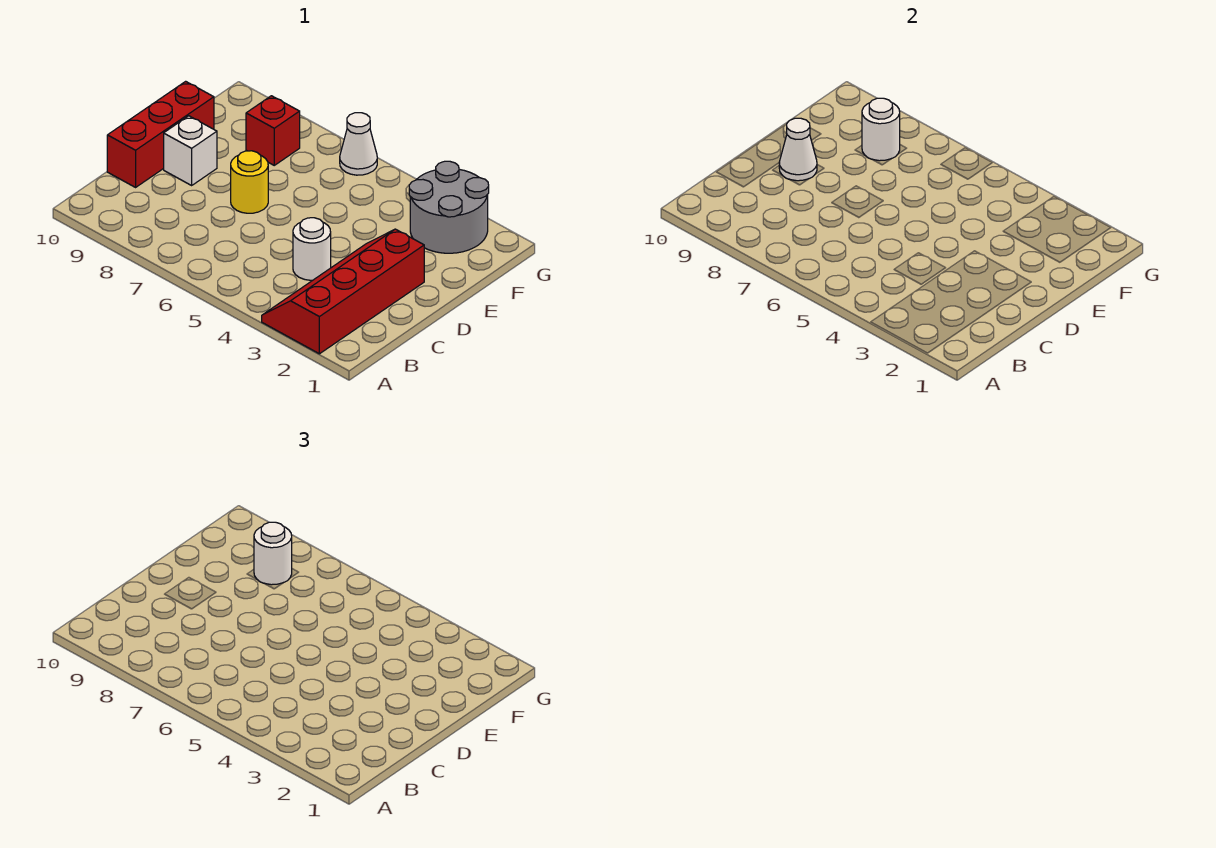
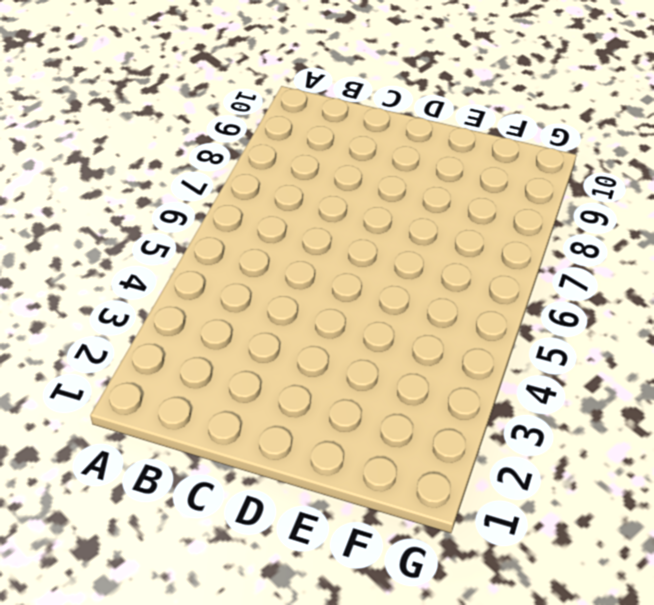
none -> red slope A2:D3 level 1 top 2
none -> white round brick C4 level 1

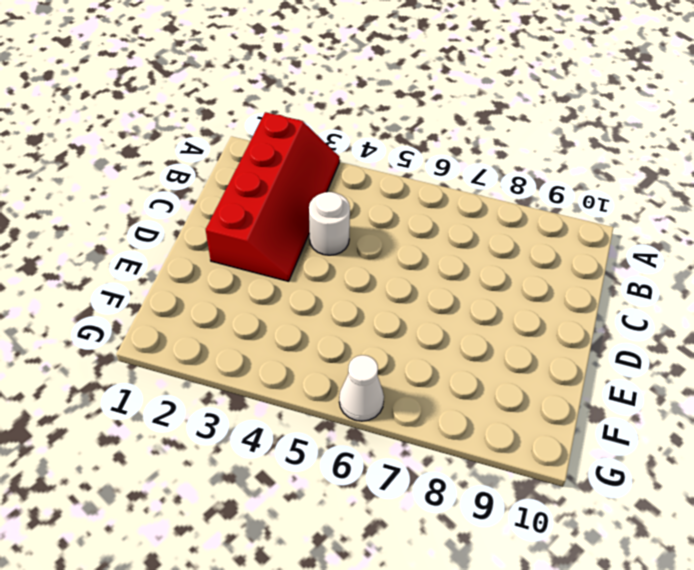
none -> red brick C10:E10 level 1
none -> yellow round brick D7 level 1

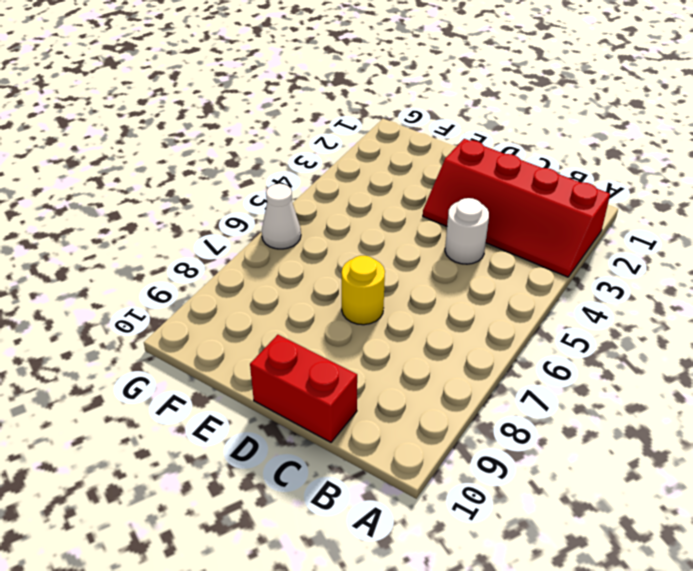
red brick C10:D10 level 1 -> red brick C10:E10 level 1
none -> white brick D9 level 1
none -> grey round brick F2:G3 level 1

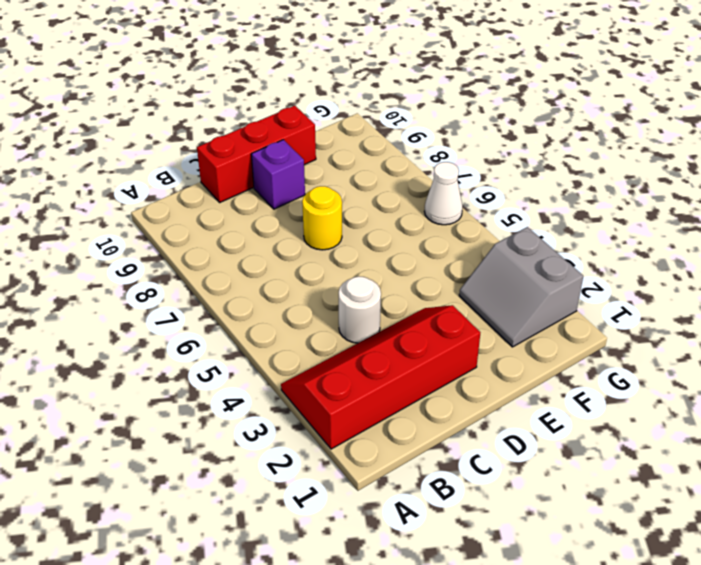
purple brick D9 level 1 -> white brick D9 level 1
grey slope F2:G3 level 1 top G -> grey round brick F2:G3 level 1
none -> red brick F8 level 1
none -> white cone D9 level 2

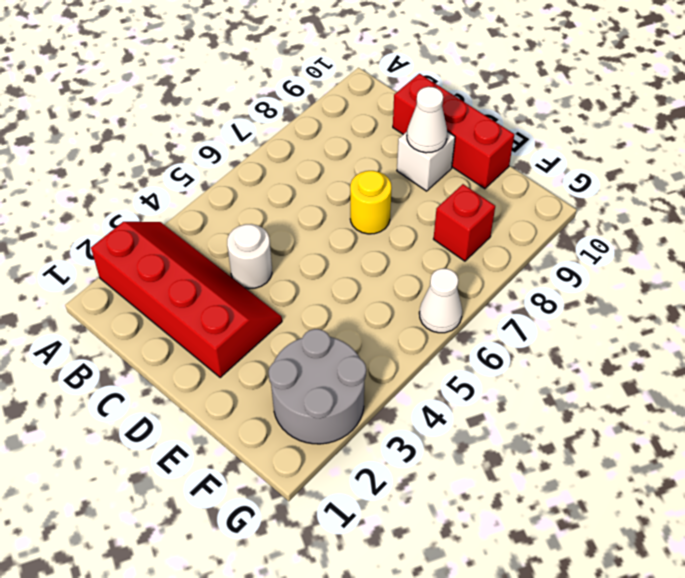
none -> white round brick F8 level 2
none -> white round brick F8 level 3

